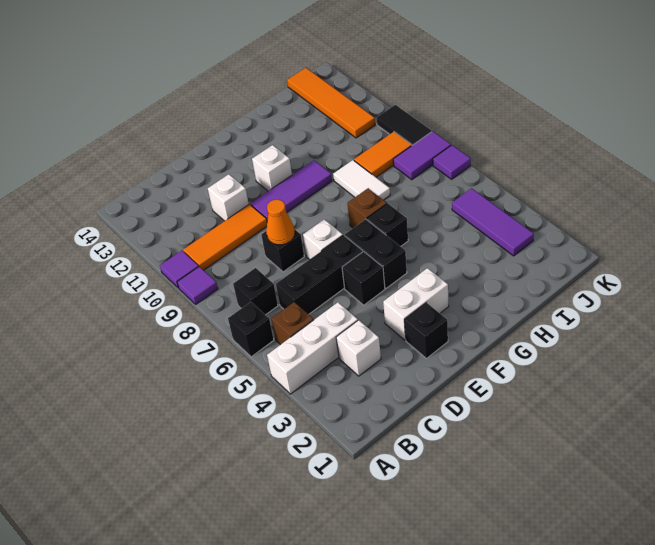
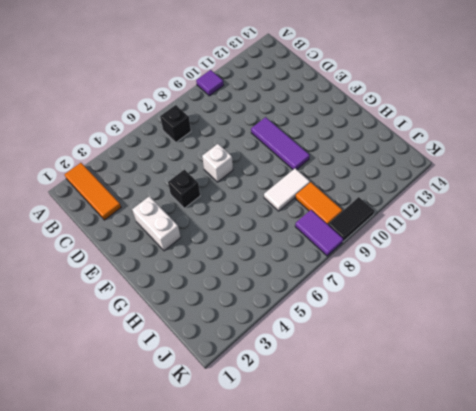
orange tile A2:C2 level 1 -> orange tile B10:D10 level 1
none -> white brick A4:C4 level 1
none -> black brick A6 level 1
none -> purple tile A9 level 1

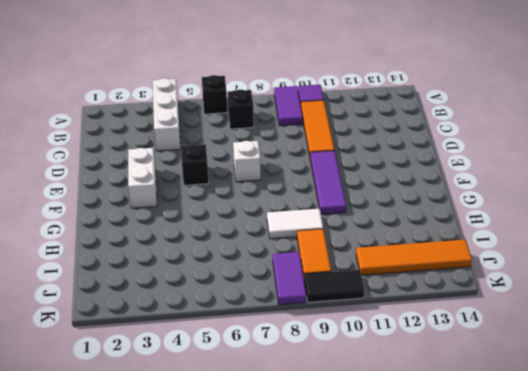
purple tile A9:B9 level 1 -> purple tile A9 level 1
none -> brown brick B5 level 1
none -> white brick C3 level 1
none -> black brick C6:E6 level 1

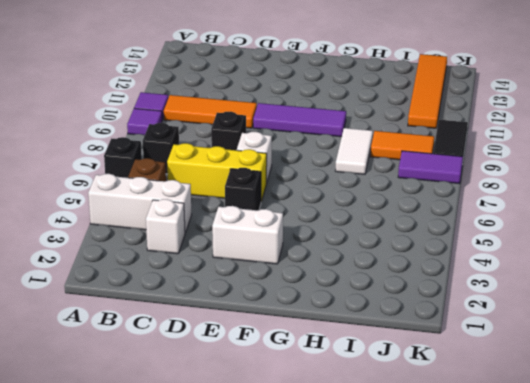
yellow brick C6:E6 level 1 -> black brick C6:E6 level 1
none -> white brick D11 level 1
none -> black brick E2 level 1
none -> black brick F5:F6 level 1

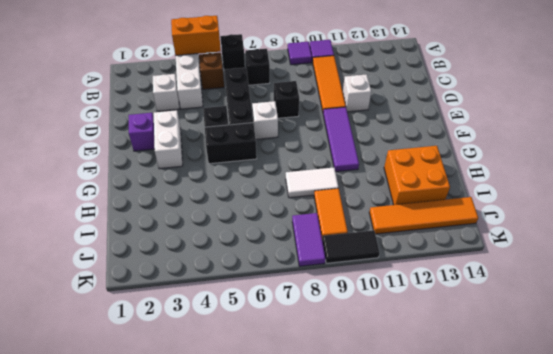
orange brick A4:A5 level 2 -> none
purple brick E2 level 1 -> black brick E2 level 1
orange brick H12:I13 level 1 -> none
none -> white brick F11 level 1
none -> black brick G6 level 1
none -> brown brick G7 level 1

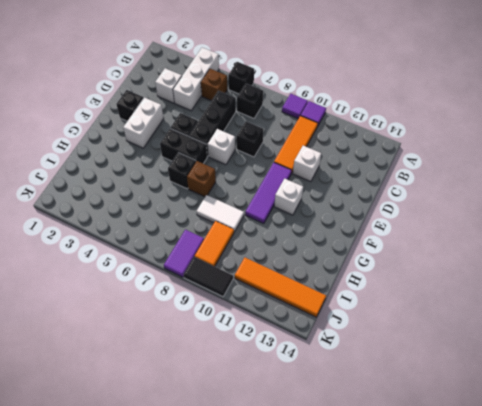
none -> purple tile J3:J5 level 1
none -> purple tile K7 level 1
none -> orange cone D8 level 2

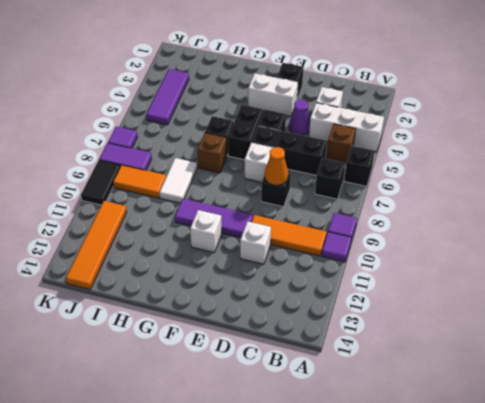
purple cone D4 level 1 -> none

